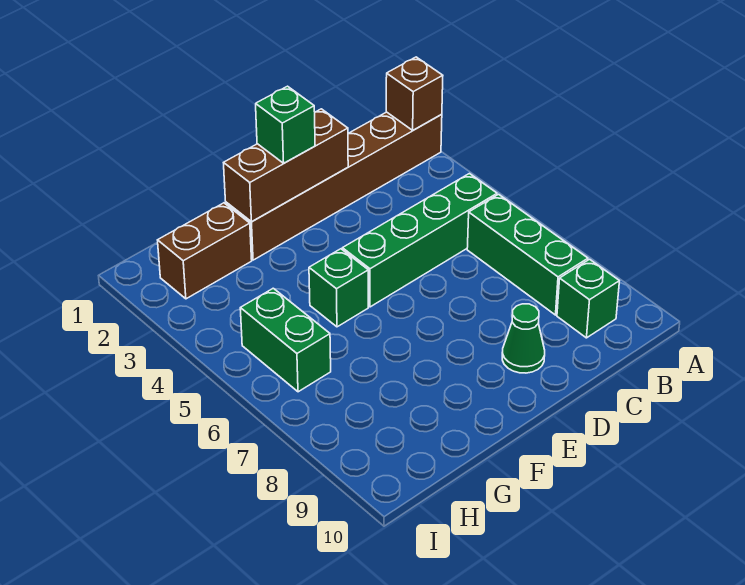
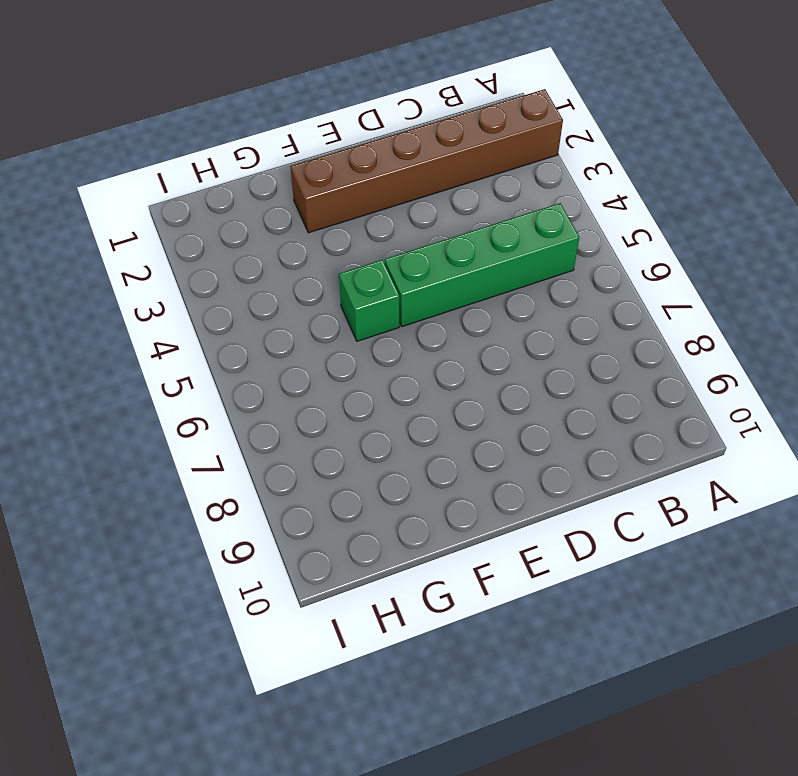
none -> green brick B6:B8 level 1
none -> green brick B9 level 1

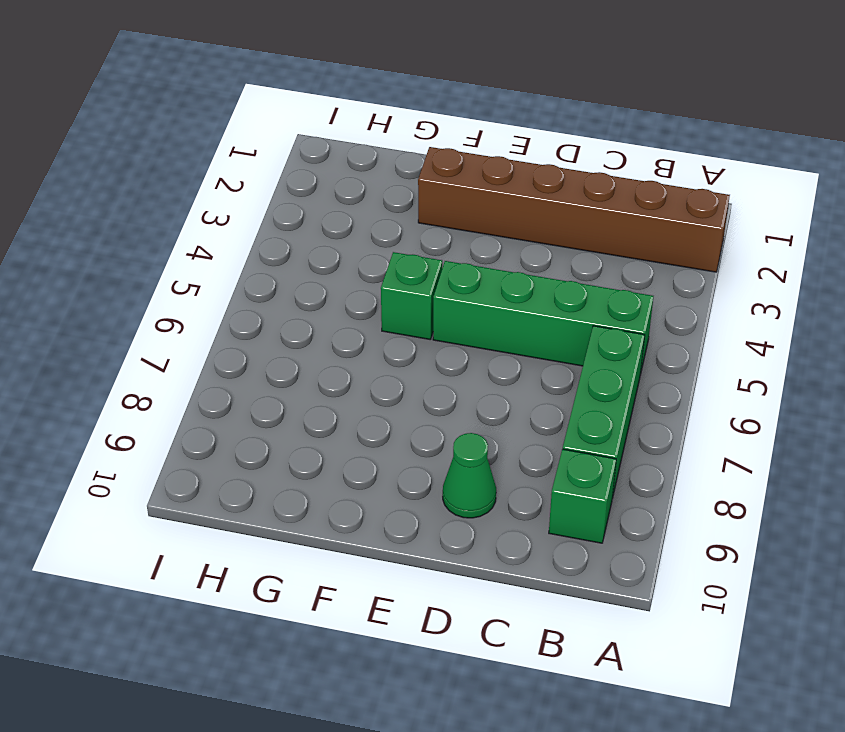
none -> brown brick G2:H2 level 1
none -> green brick H5:H6 level 1

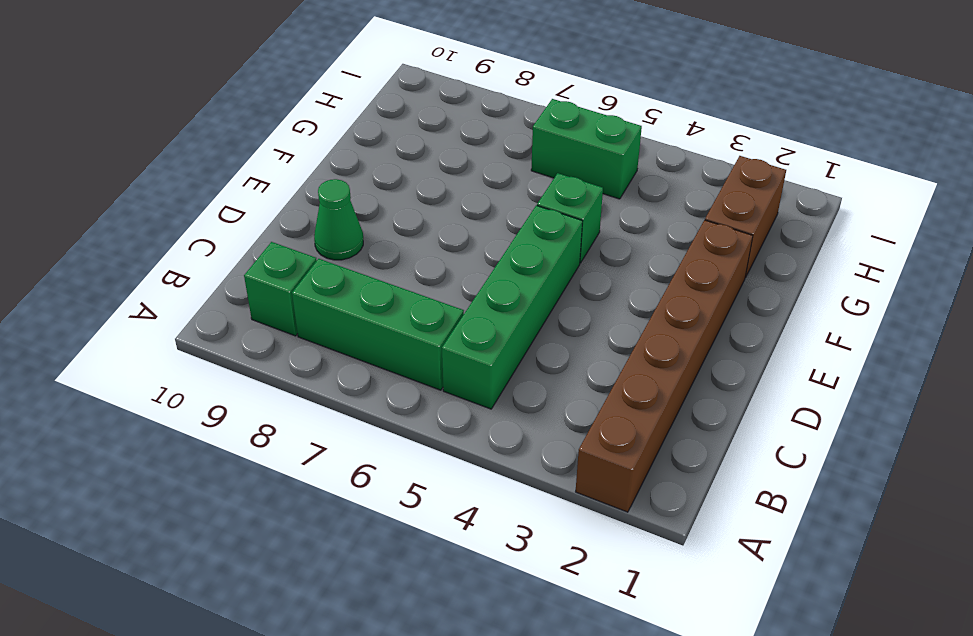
none -> brown brick A2 level 2
none -> brown brick D2:F2 level 2

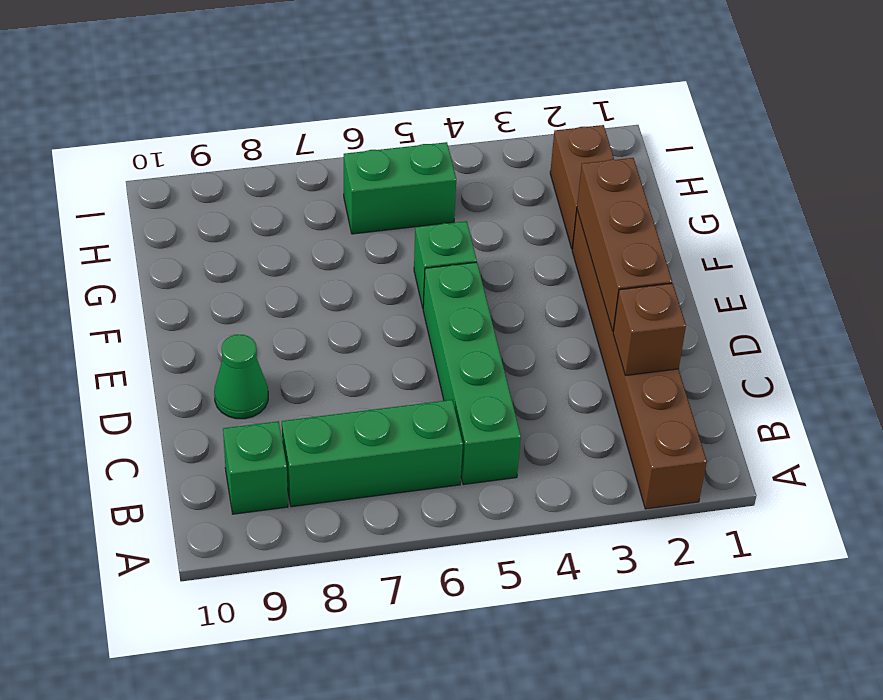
brown brick C2 level 2 -> brown brick A2 level 2
none -> green brick E2 level 3

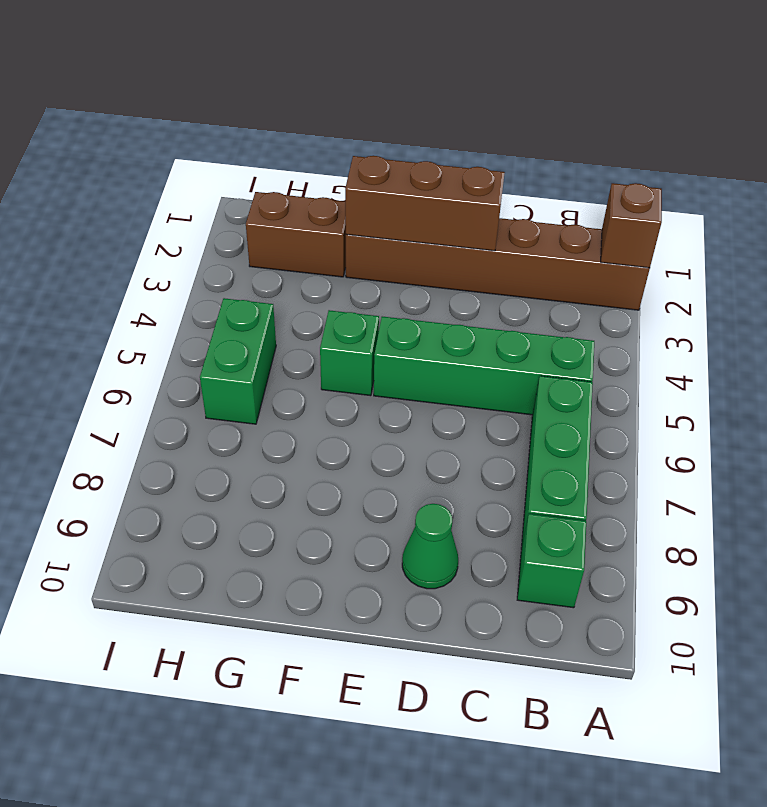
none -> green brick E2 level 3

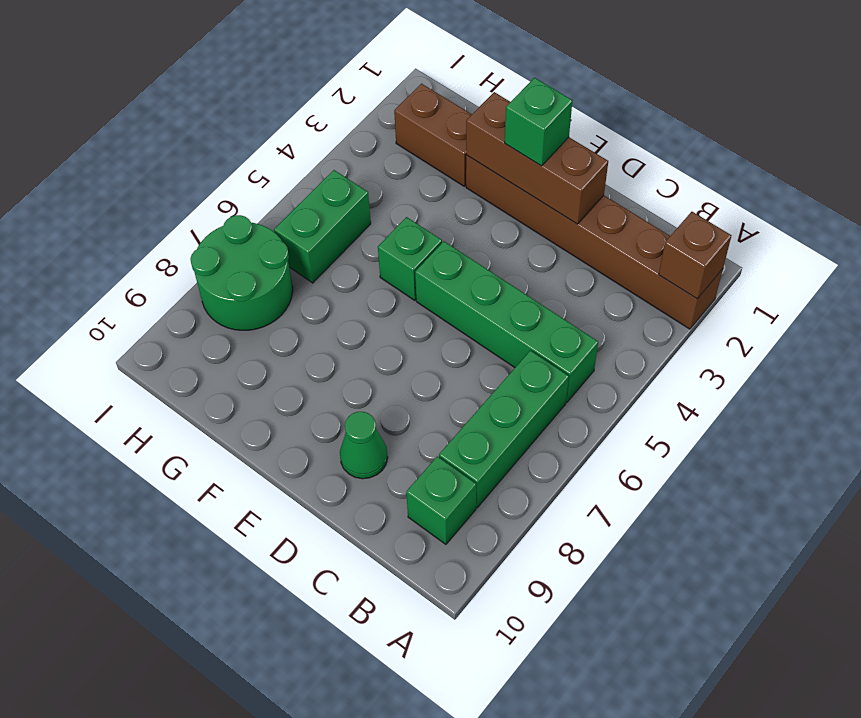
green round brick H7:I8 level 1 -> none

